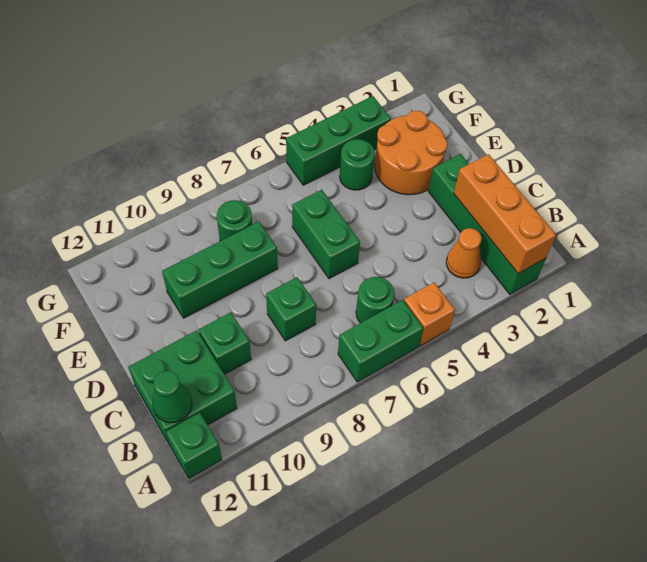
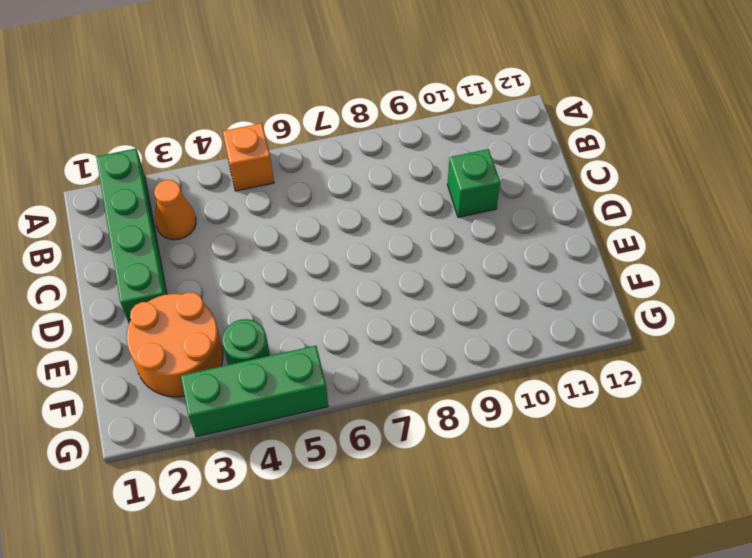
none -> green brick A6:A7 level 1
none -> green brick A12 level 1
none -> green round brick B6 level 1

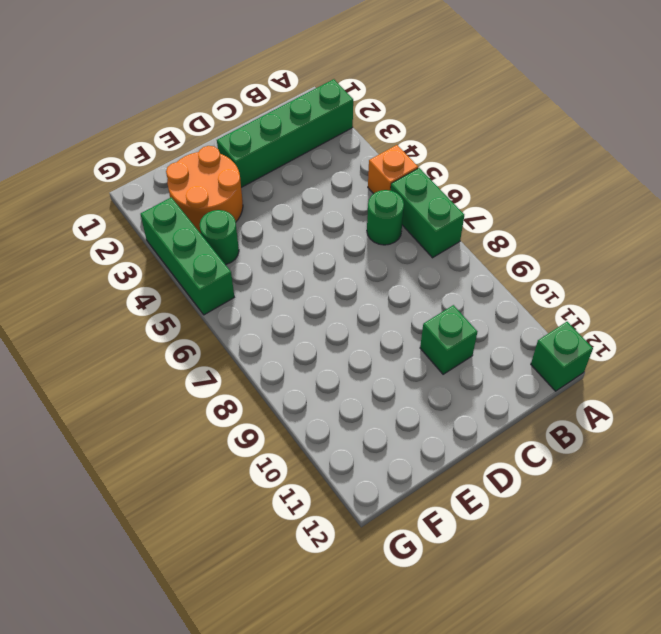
none -> orange cone B3 level 1
none -> green brick B11:C12 level 1
none -> green brick C8 level 1

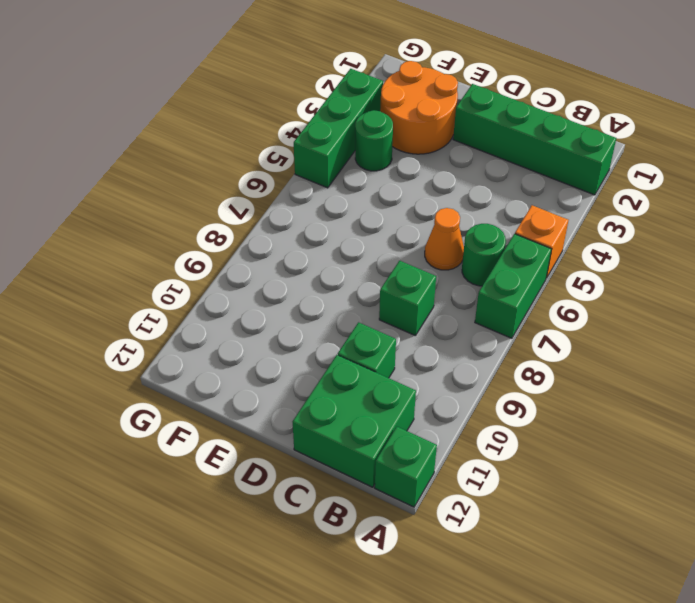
orange cone C6 level 1 -> orange cone B3 level 1
none -> green brick D6:E6 level 1
none -> green brick E8:E10 level 1
none -> green round brick F8 level 1

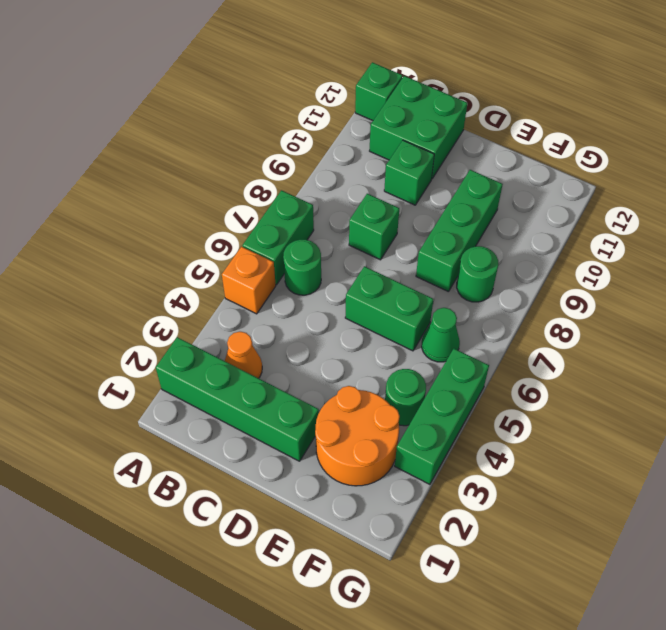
green cone F6 level 1 -> green cone B12 level 2
none -> orange brick A2:C2 level 2

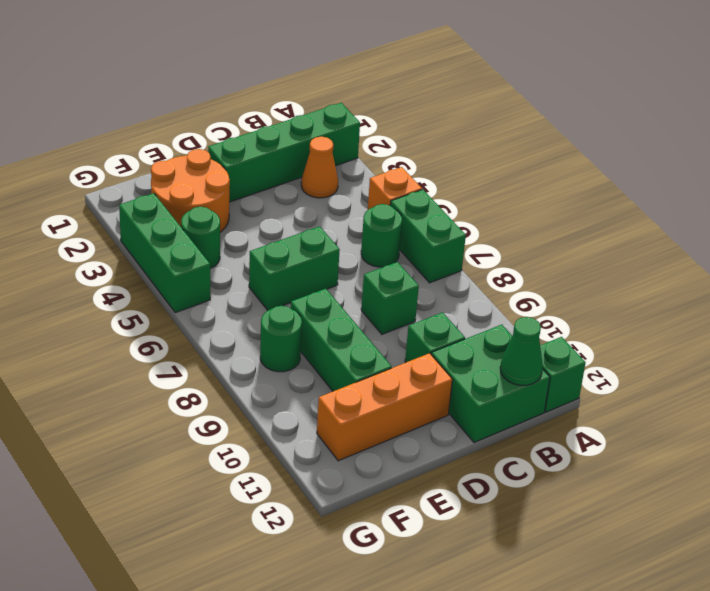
orange brick D11:F11 level 1 -> orange brick A2:C2 level 2

